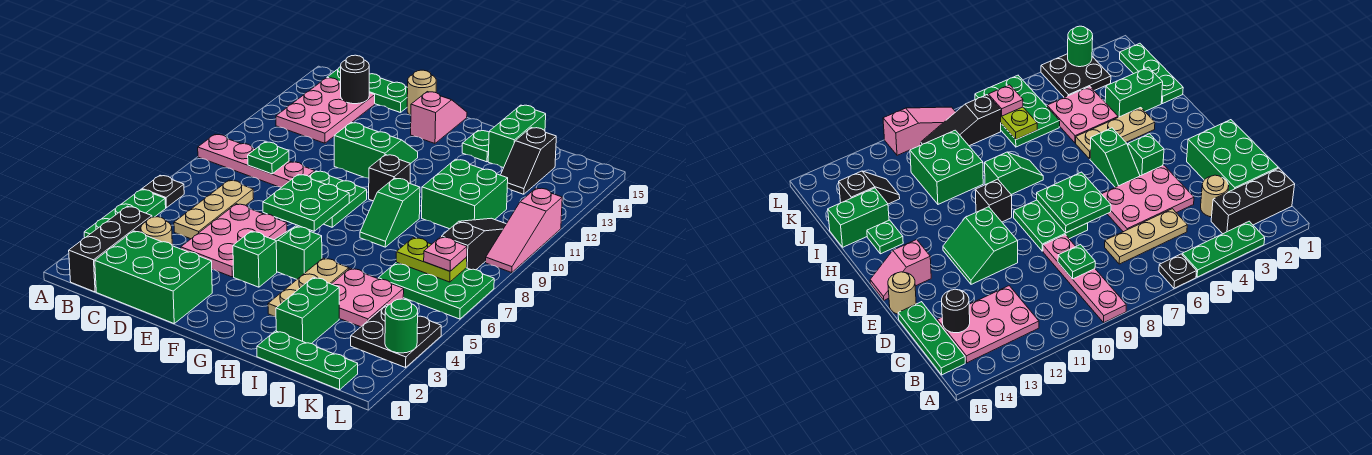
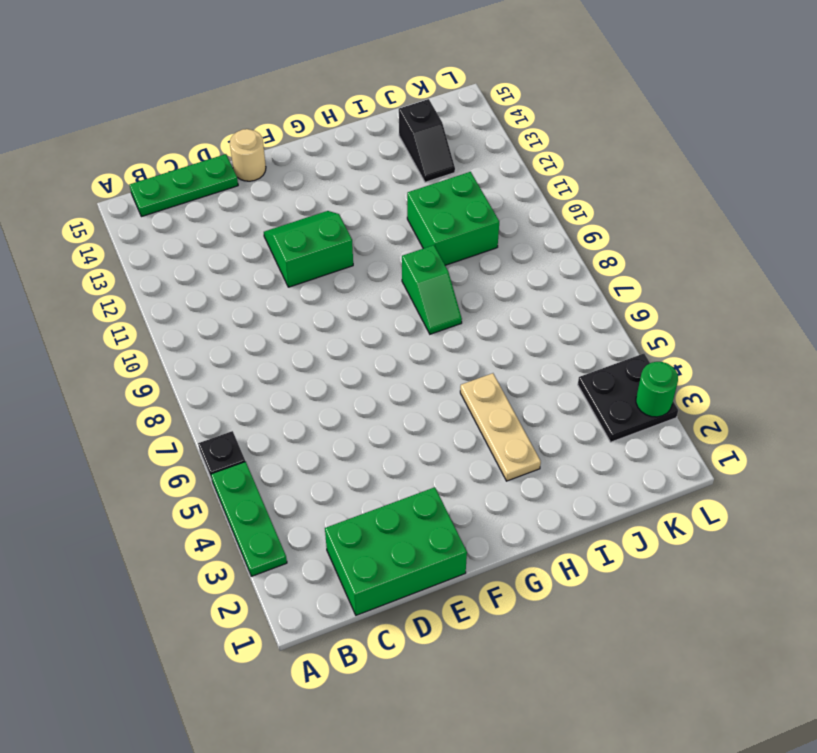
none -> pink plate A9:D9 level 1
none -> black brick B1:B3 level 1
none -> pink plate B12:C14 level 1
none -> tan round brick C3 level 1

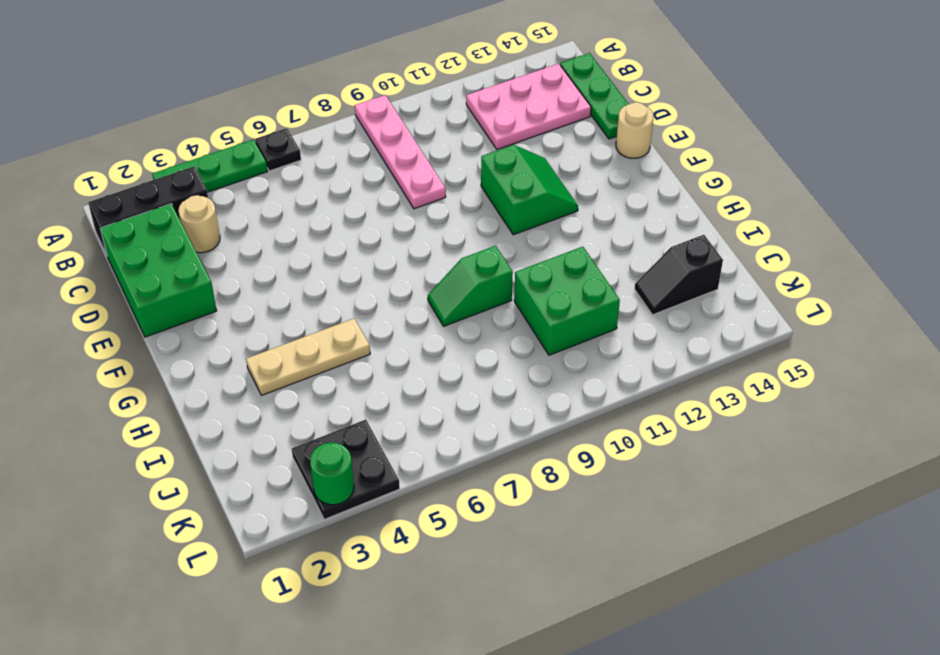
none -> tan plate C5:C7 level 1
none -> pink plate D4:E6 level 1
none -> green plate E8:F9 level 1
none -> green brick F4 level 1

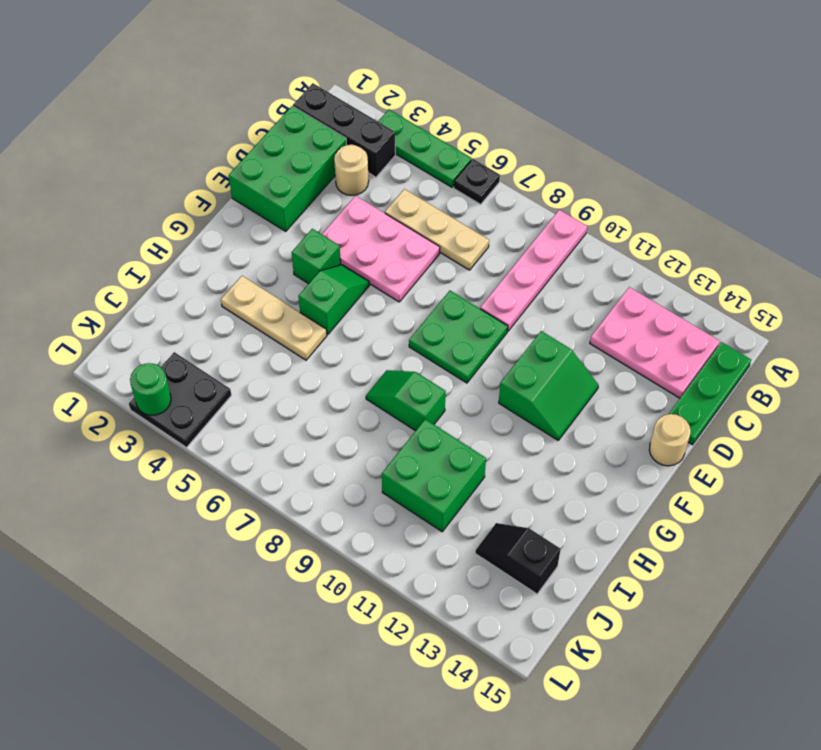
none -> pink slope F14:F15 level 1 top 14
none -> black brick G10 level 1
none -> green plate H14 level 1
none -> green plate I1:K1 level 1

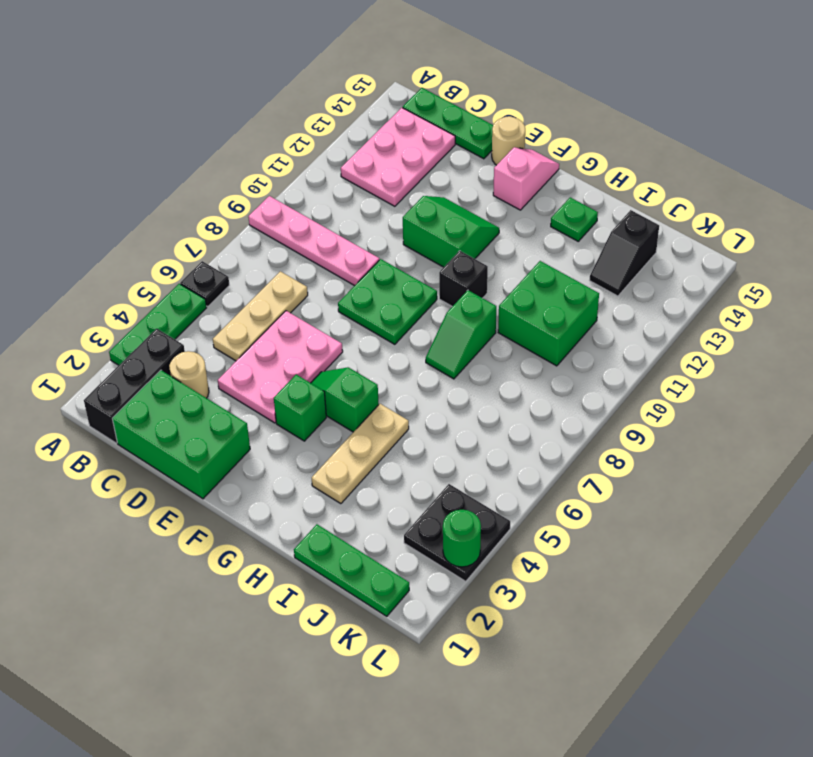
none -> green brick I2:I3 level 1
none -> pink plate I4:J5 level 1
none -> green brick I14:I15 level 1
none -> green plate J6:L7 level 1

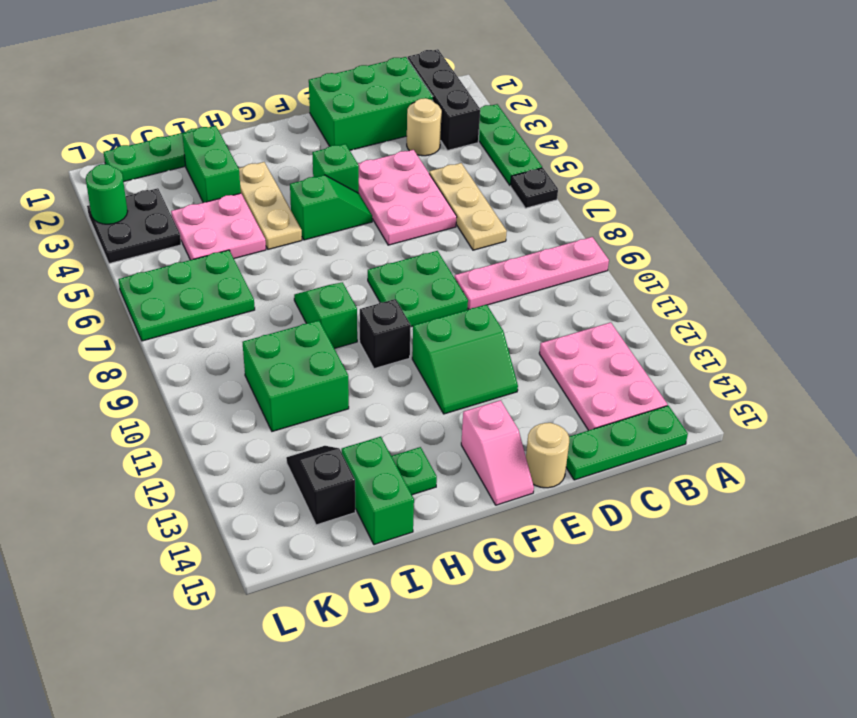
none -> black slope K8:K10 level 1 top 8
none -> pink slope L9:L11 level 1 top 11
none -> green plate C9 level 2
none -> black round brick C14 level 2

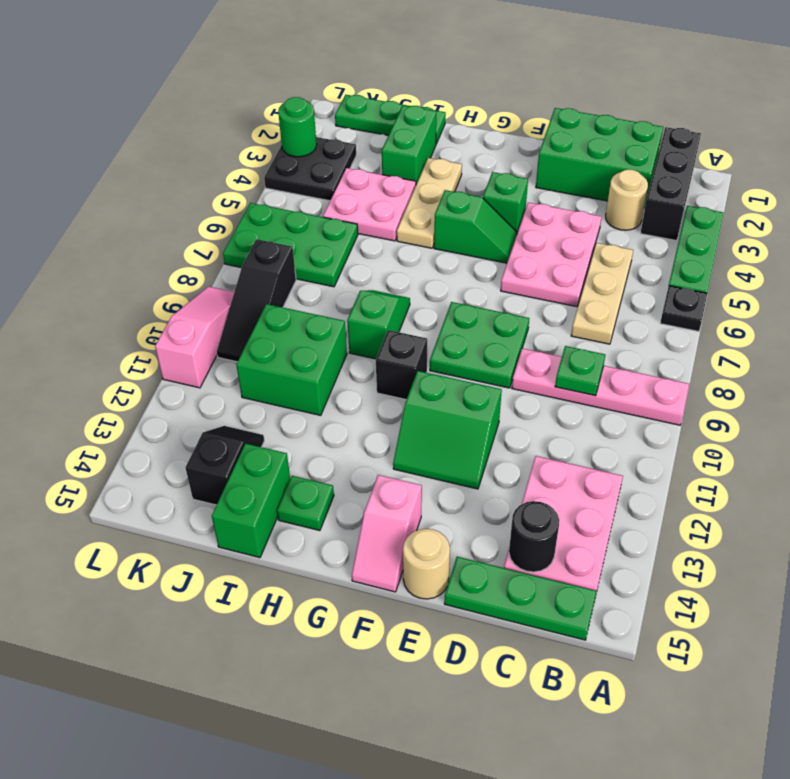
none -> green plate E7:F8 level 2
none -> lime plate J7:K7 level 2
none -> pink plate K7 level 3

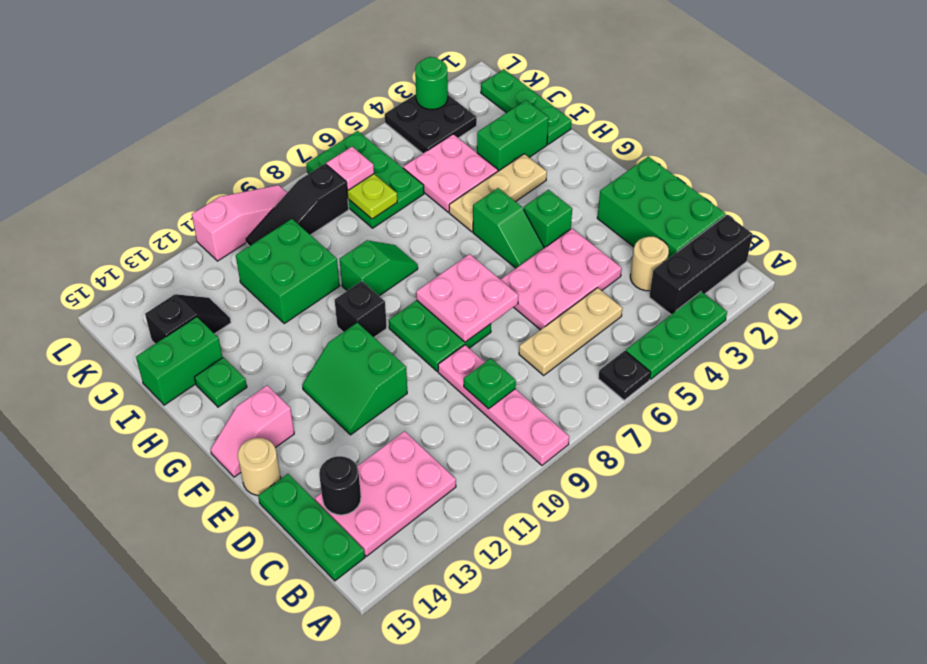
pink plate E7:F8 level 2 -> green plate E7:F8 level 2

